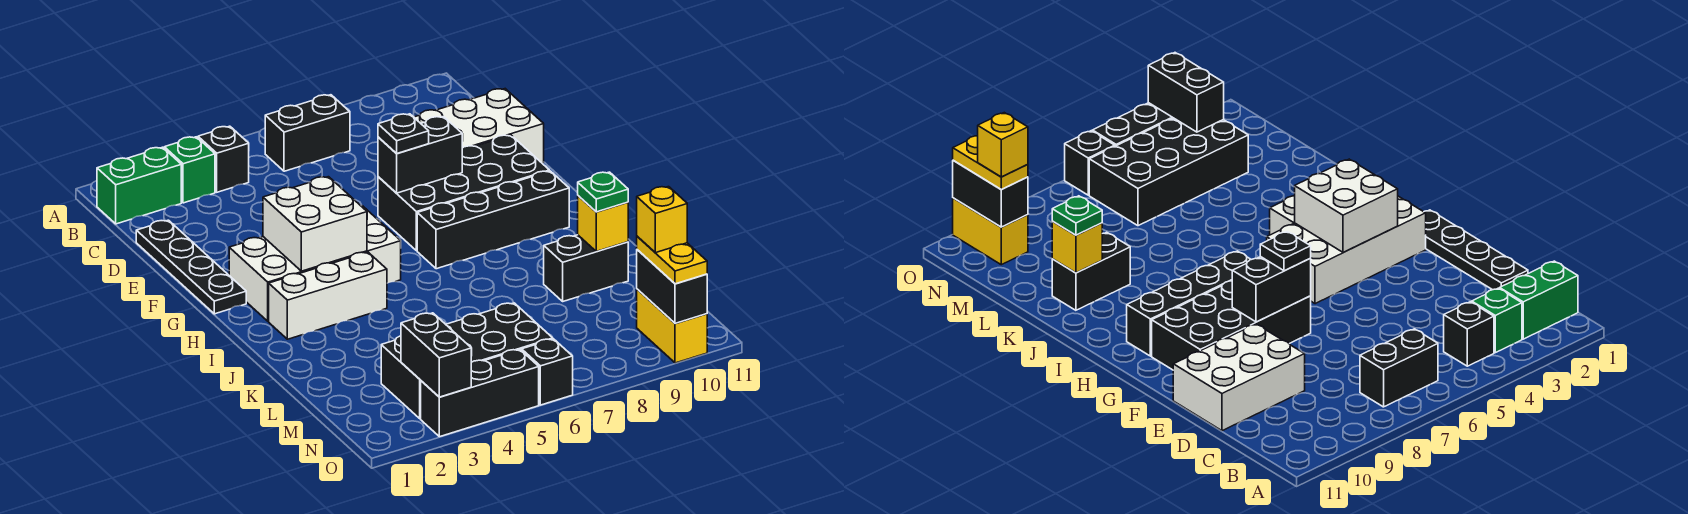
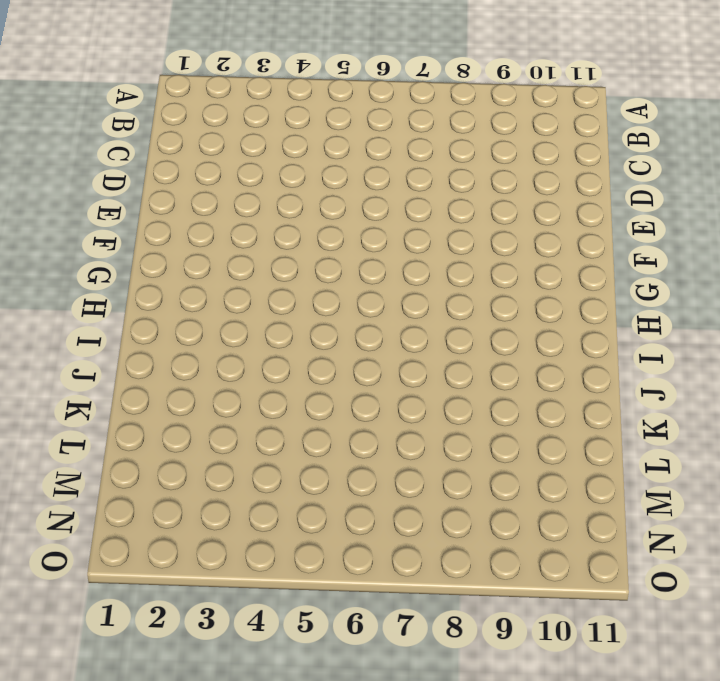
none -> green brick B1:B2 level 1
none -> green brick B3 level 1
none -> black brick B4 level 1

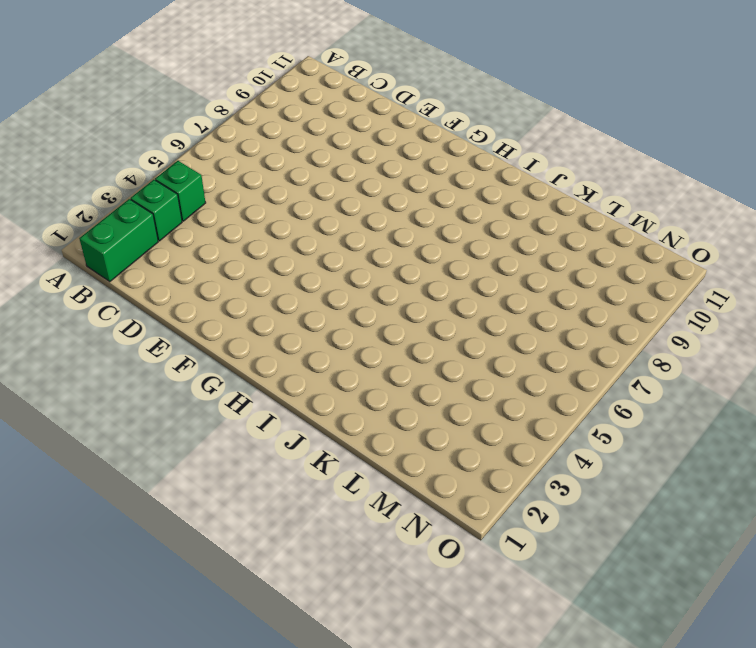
green brick B4 level 1 -> black brick B4 level 1
none -> black brick B6:B7 level 1
none -> black plate D1:G1 level 1
none -> white brick D9:E11 level 1

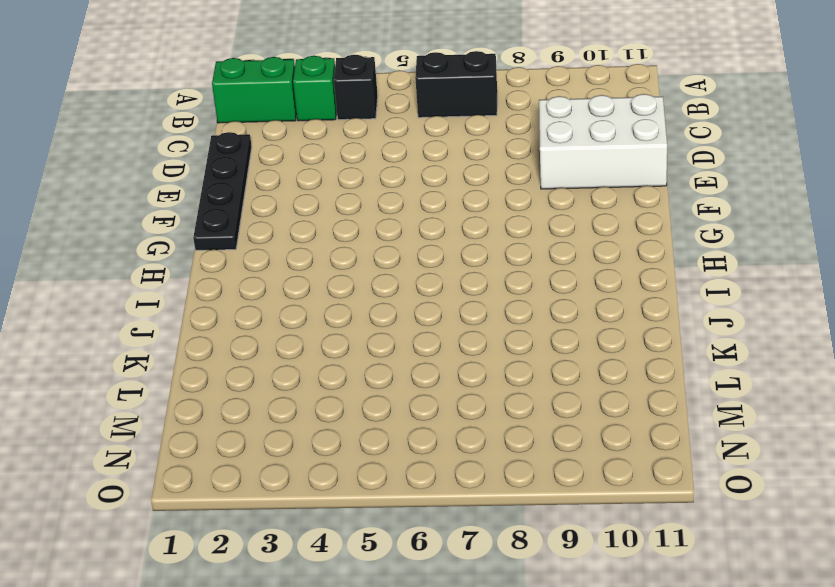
none -> black brick F7:G10 level 1
none -> white brick G2:H5 level 1
none -> black brick H7:H10 level 1

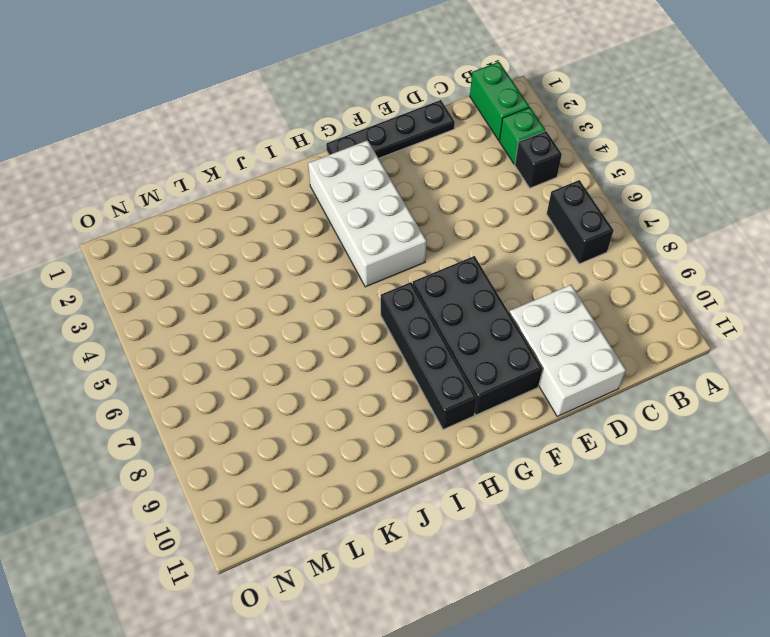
none -> white brick I2:I4 level 1
none -> black brick K9:K10 level 1
none -> black brick M3:N6 level 1

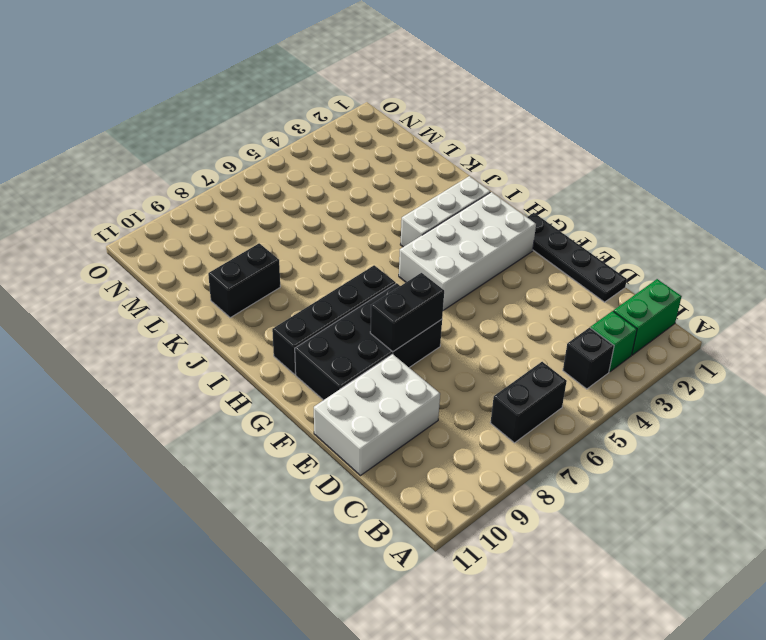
none -> black brick M3:N6 level 1
none -> yellow brick N10:O10 level 1
none -> black brick O3:O5 level 1

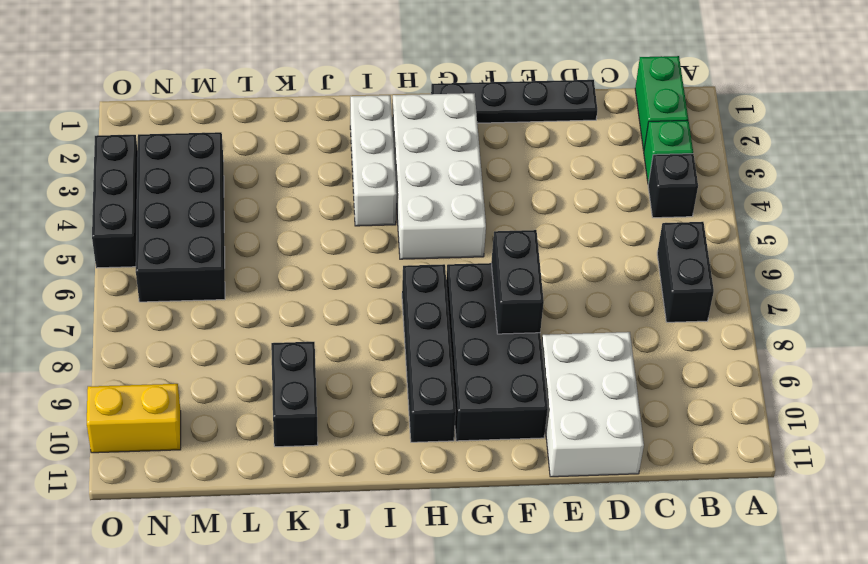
none -> black brick O6 level 1
none -> white brick G3:H4 level 2
none -> yellow brick K10 level 2

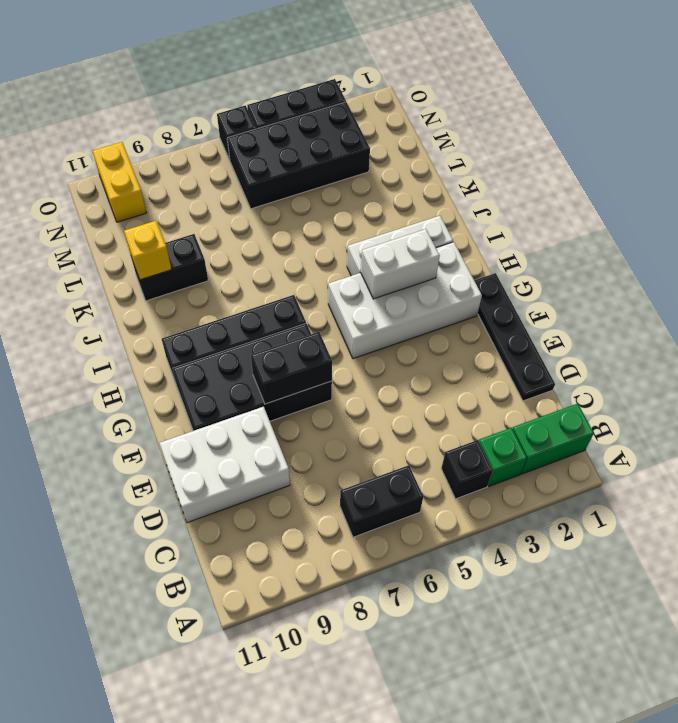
white brick H3:H4 level 2 -> white brick G3:H4 level 2
none -> black brick N3:O3 level 2
none -> black brick N10:O10 level 2
none -> black plate F7 level 3

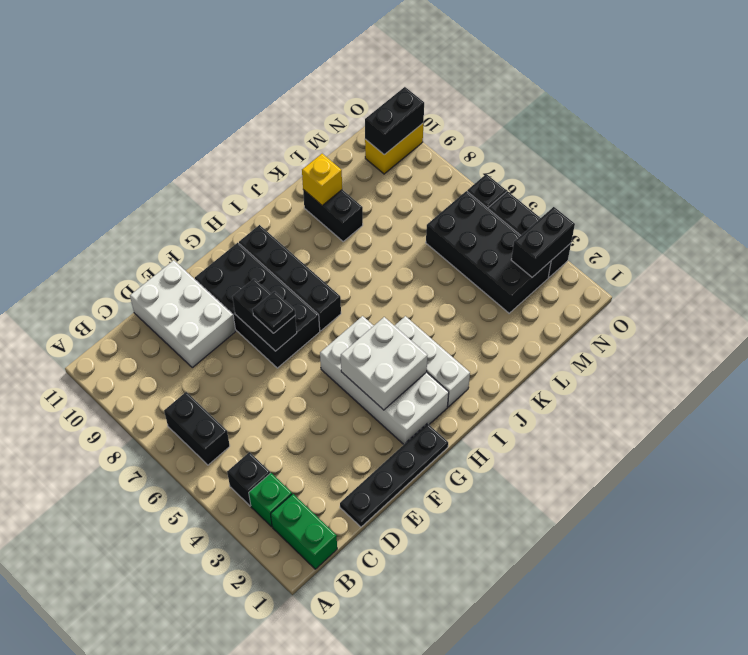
none -> green plate K10 level 3
none -> yellow plate N10:O10 level 3
none -> yellow brick N10 level 4

